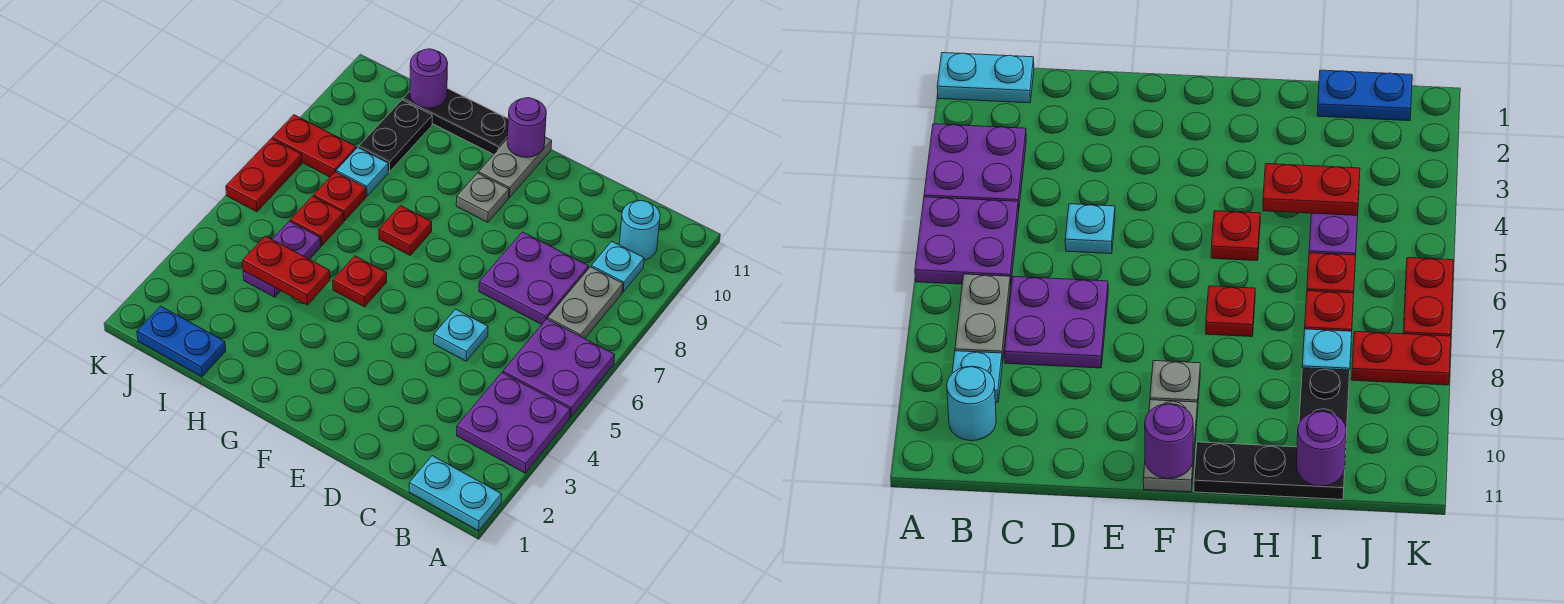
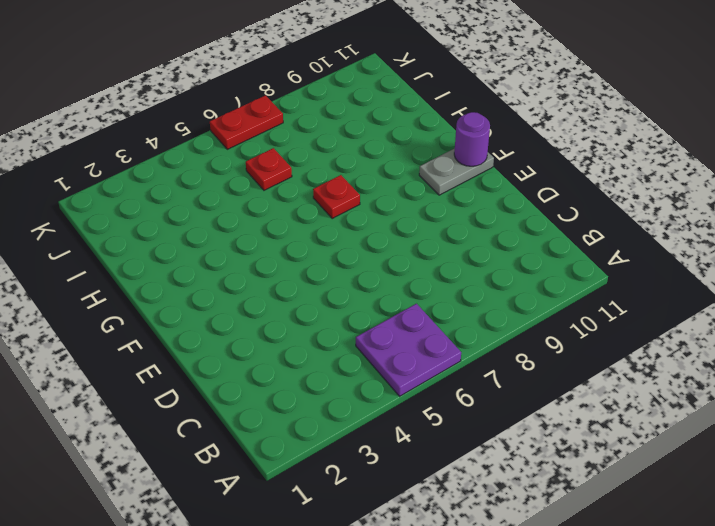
none -> cyan plate A1:B1 level 1
none -> purple plate A3:B4 level 1
none -> grey plate B7:B8 level 1

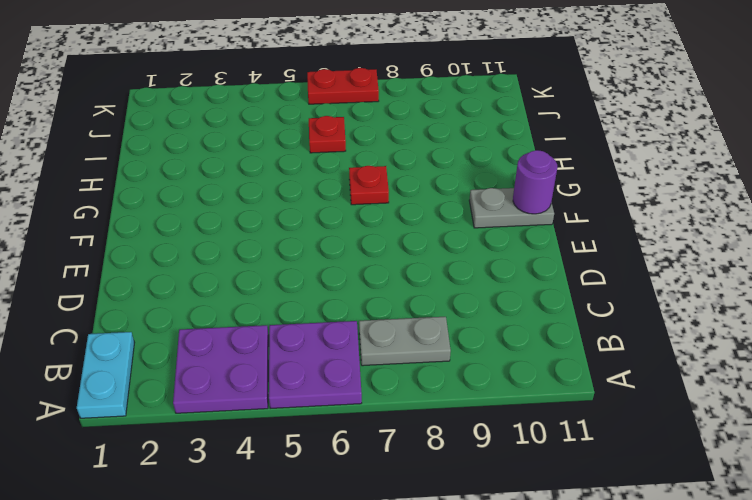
none -> cyan plate B9 level 1
none -> cyan round brick B10 level 1
none -> purple plate C7:D8 level 1

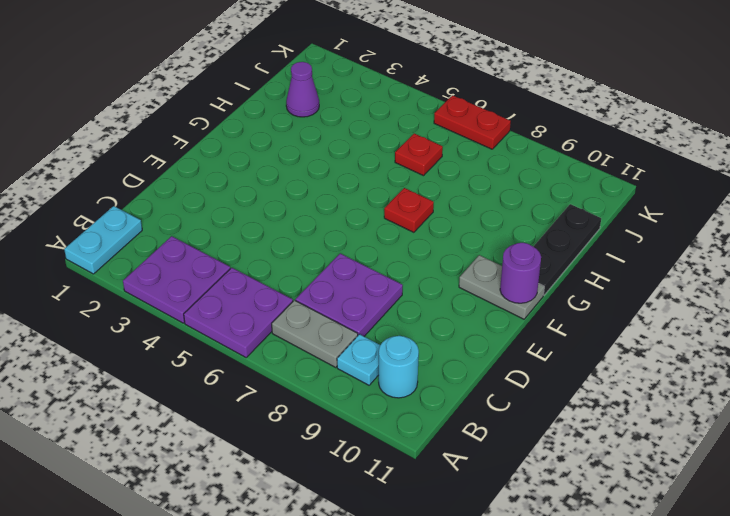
purple cone I2 level 1 -> none
none -> cyan plate D5 level 1
none -> grey plate F9 level 1
none -> red plate G5 level 1

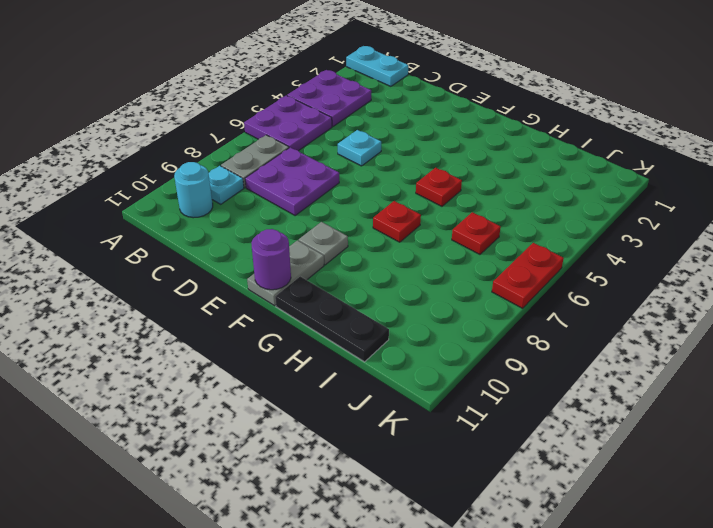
none -> blue plate I1:J1 level 1
none -> purple plate I4:I5 level 1
none -> red plate I7 level 1

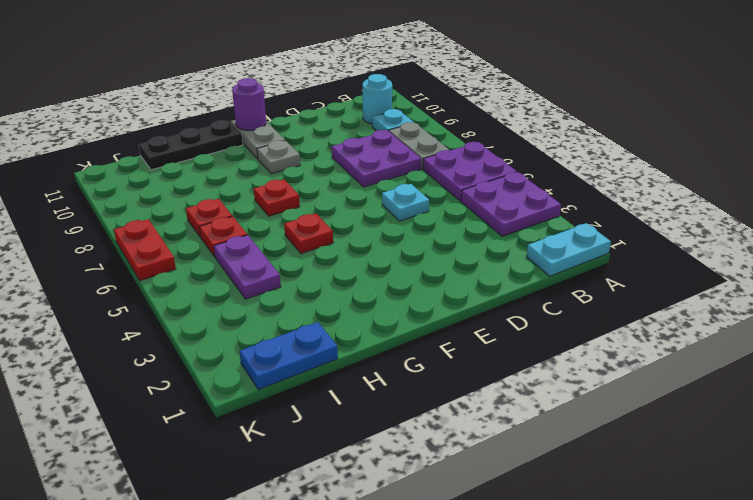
none -> cyan plate I8 level 1
none -> black plate I9:I10 level 1
none -> red plate J8:K8 level 1

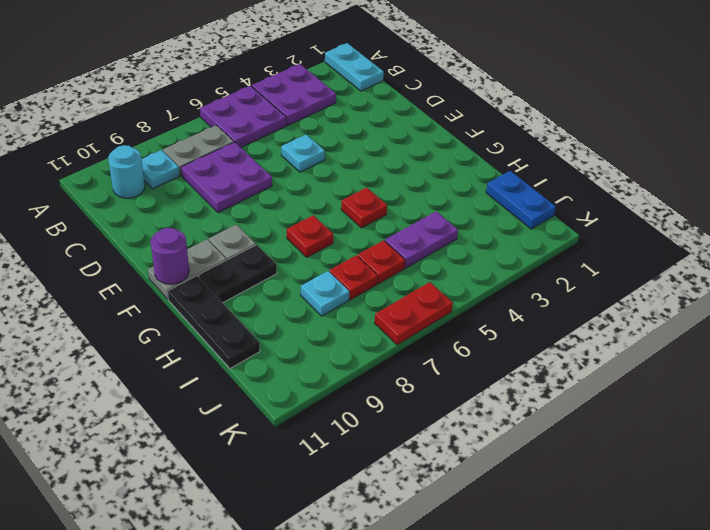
black plate G9:G10 level 1 -> black plate I9:I10 level 1
none -> red plate J8:K8 level 1
none -> red plate H4:I4 level 2
none -> purple round brick I11 level 2

